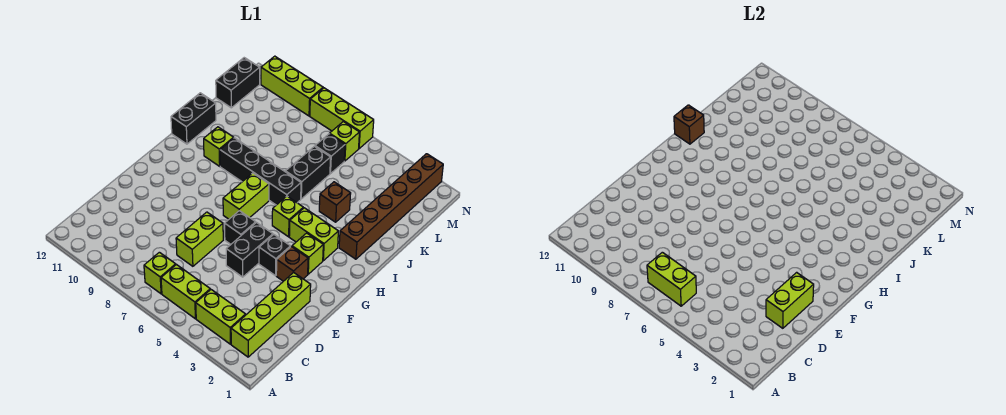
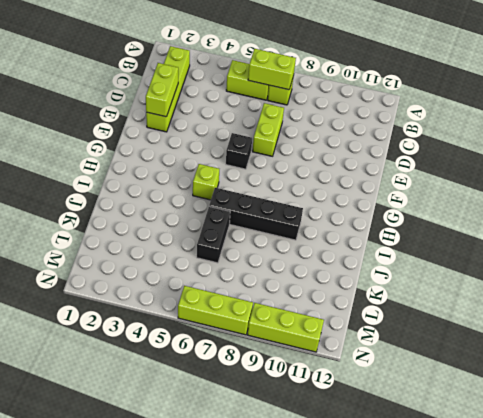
none -> lime brick B3:B4 level 1
none -> black brick E5:F5 level 1
none -> brown brick F3 level 1

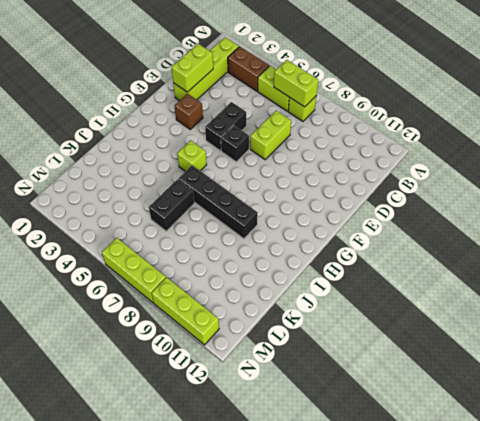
brown brick B3:B4 level 1 -> lime brick B3:B4 level 1
none -> black brick F4 level 1
none -> lime brick G3 level 1
none -> lime brick G7:H7 level 1

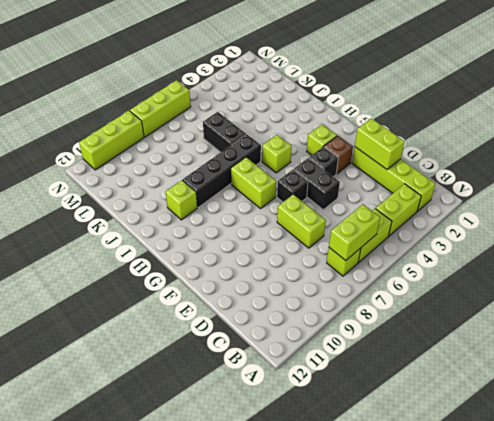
none -> lime brick H3:H4 level 1
none -> brown brick I2:N2 level 1
none -> black brick I12:J12 level 1

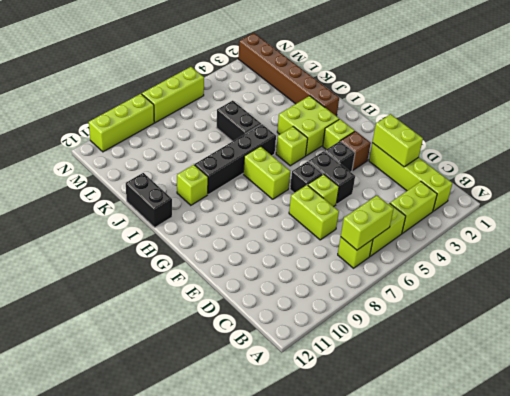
lime brick E6 level 1 -> lime brick M6 level 1
lime brick H3:I4 level 1 -> lime brick H3:H4 level 1
none -> brown brick J4 level 1
none -> black brick L6 level 1
none -> black brick L12:M12 level 1

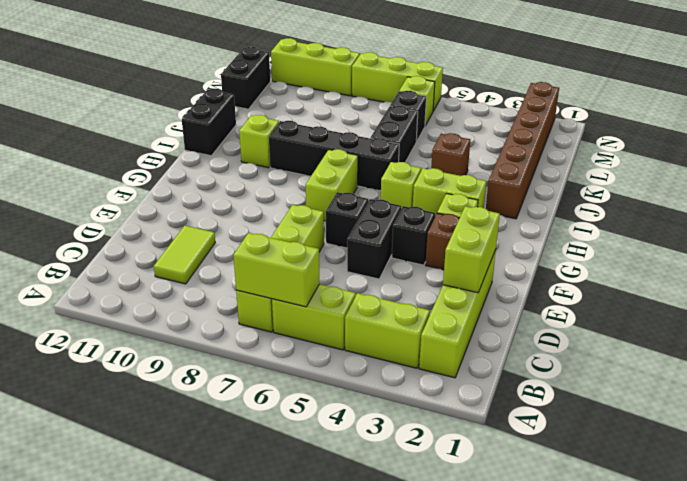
lime tile C10:D10 level 1 -> none
none -> brown brick I12 level 2

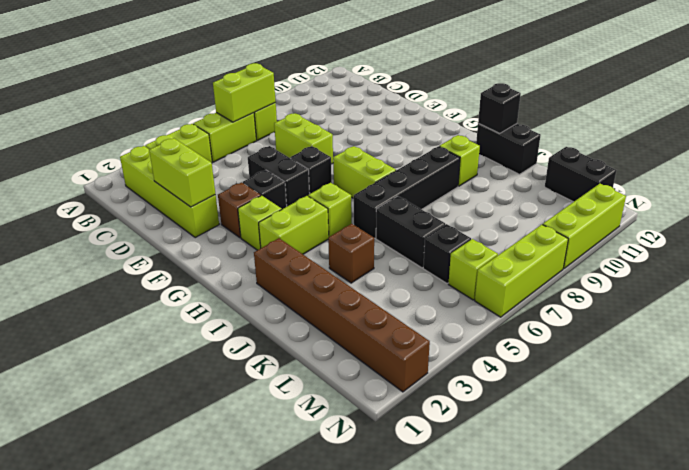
black brick I12 level 2 -> brown brick I12 level 2

